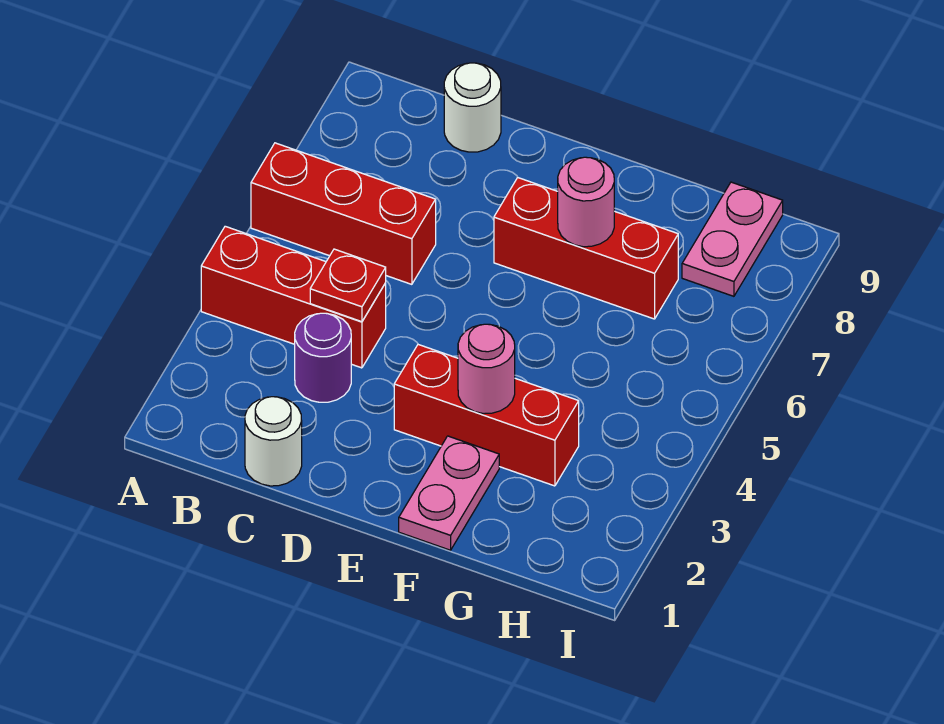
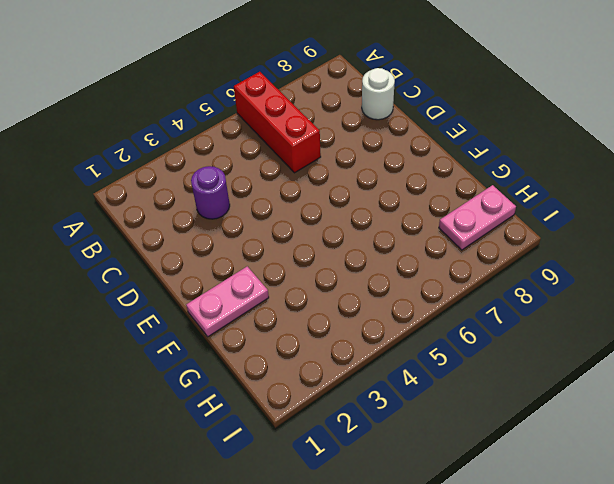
none -> red brick A4:C4 level 1
none -> white round brick C1 level 1
none -> red brick E3:G3 level 1

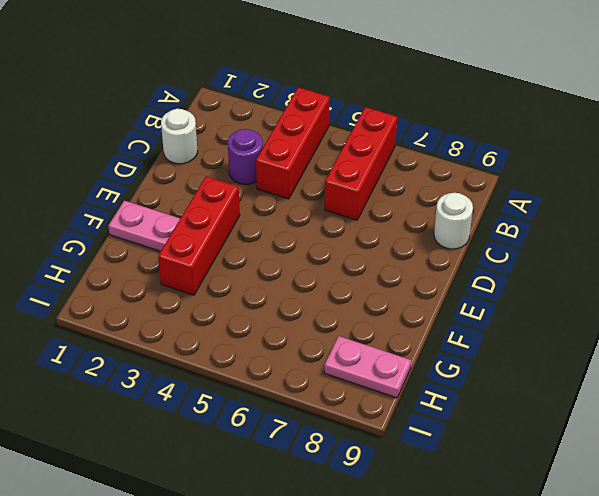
none -> red brick E7:G7 level 1
none -> red plate C4 level 2
none -> pink round brick F3 level 2

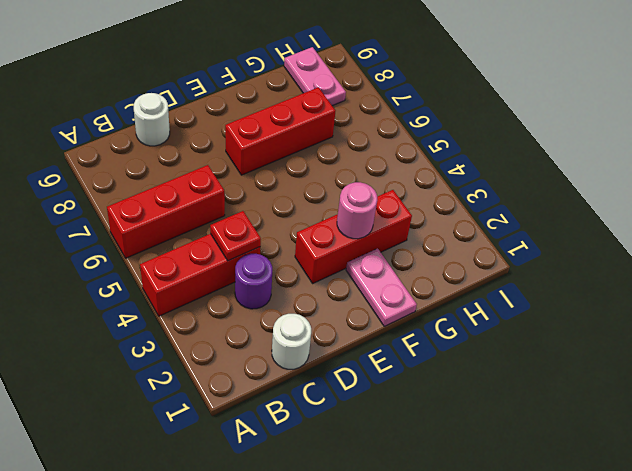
none -> pink round brick F7 level 2

